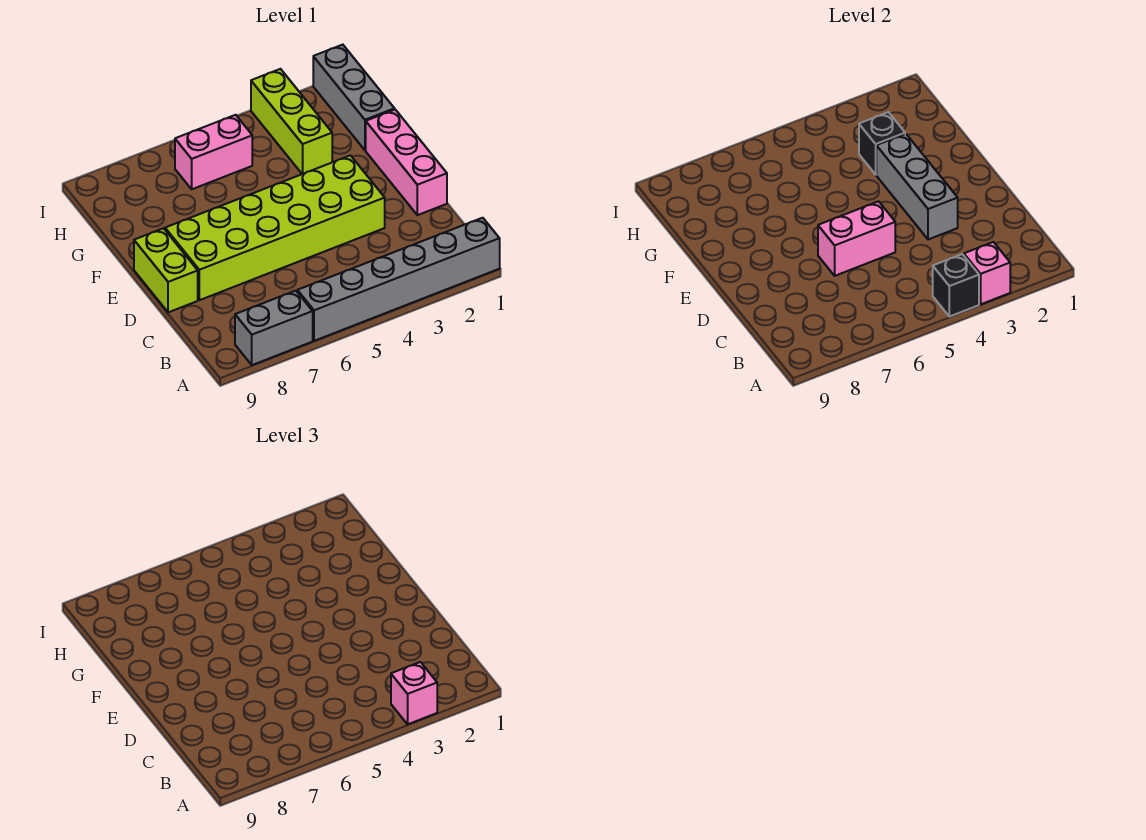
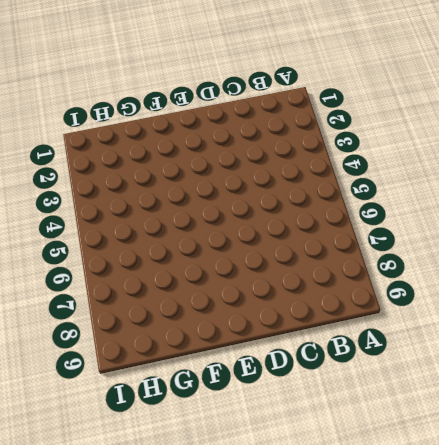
none -> grey brick A1:A6 level 1
none -> grey brick A7:A8 level 1
none -> pink brick D1:F1 level 1

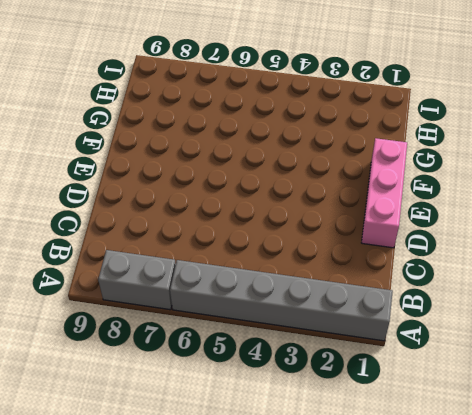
none -> lime brick D3:E8 level 1
none -> lime brick D9:E9 level 1
none -> grey brick G1:I1 level 1

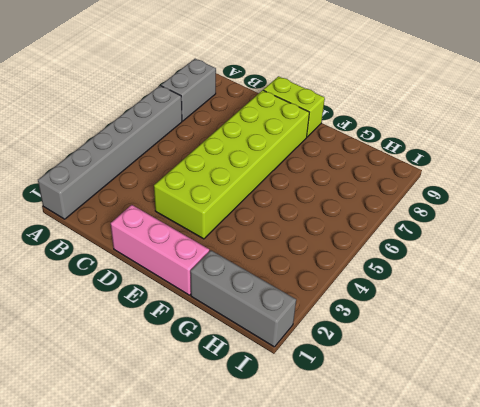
none -> lime brick G3:I3 level 1
none -> pink brick H5:H6 level 1
none -> pink brick A3 level 2

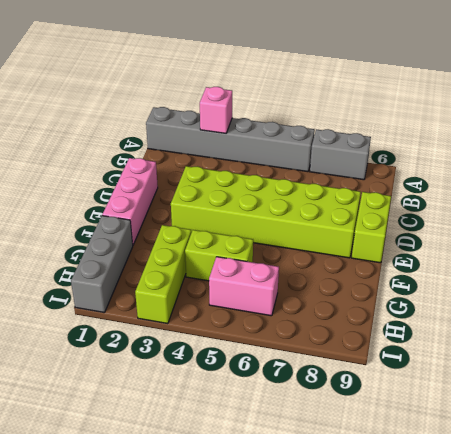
lime brick G4:G5 level 1 -> none
none -> black brick A4 level 2
none -> grey brick D3:F3 level 2
none -> pink brick D5:D6 level 2

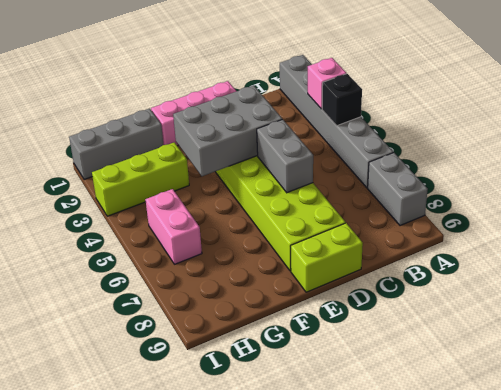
grey brick D3:F4 level 2 -> grey brick D3:F3 level 2
grey brick D5:D6 level 2 -> pink brick D5:D6 level 2
none -> black brick G3 level 2
none -> pink brick A3 level 3

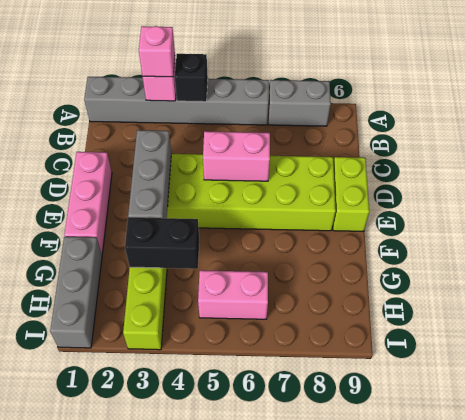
black brick G3:G4 level 2 -> black brick G3 level 2

